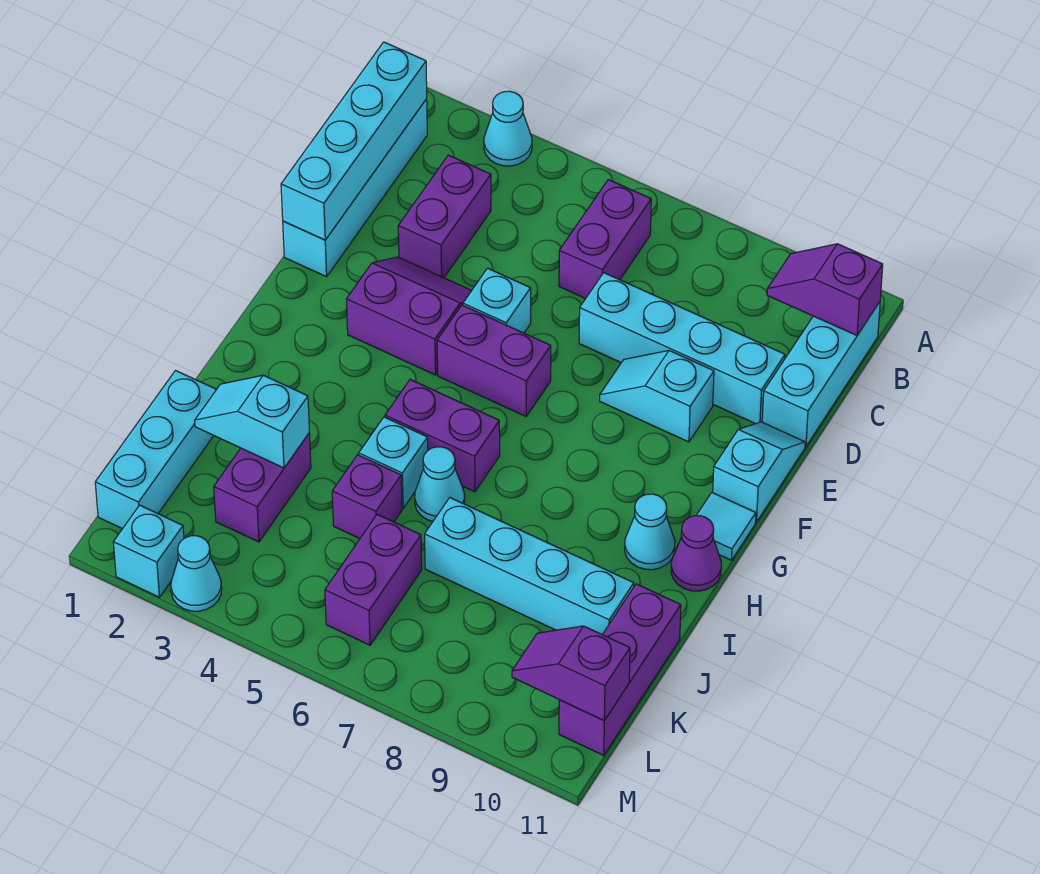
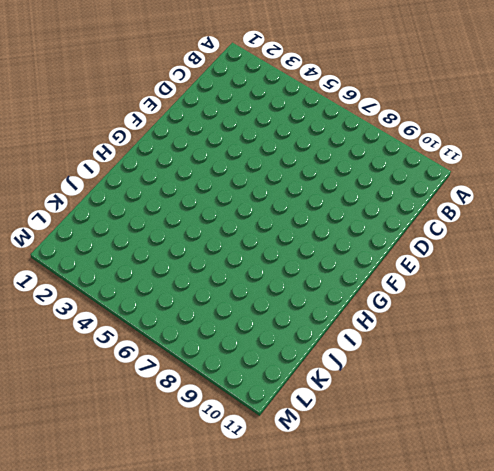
none -> cyan cone A3 level 1
none -> cyan brick B1:E1 level 1
none -> purple brick B6:C6 level 1

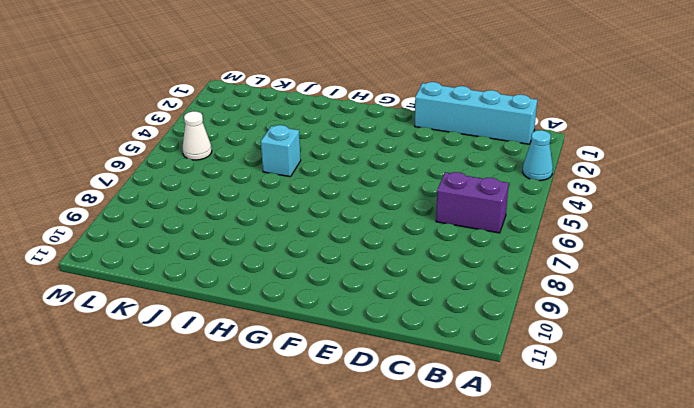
white cone L5 level 1 -> none
none -> cyan brick B11:D11 level 1
none -> purple brick C3:D3 level 1
none -> cyan brick D7:D10 level 1

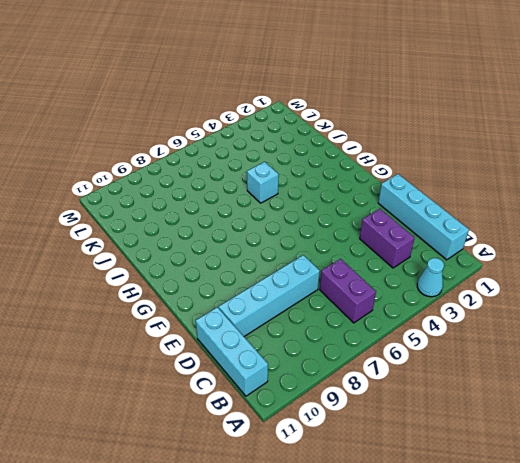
none -> purple slope E3:F4 level 1 top F
none -> cyan brick E5 level 1
none -> cyan slope E8:E9 level 1 top 9

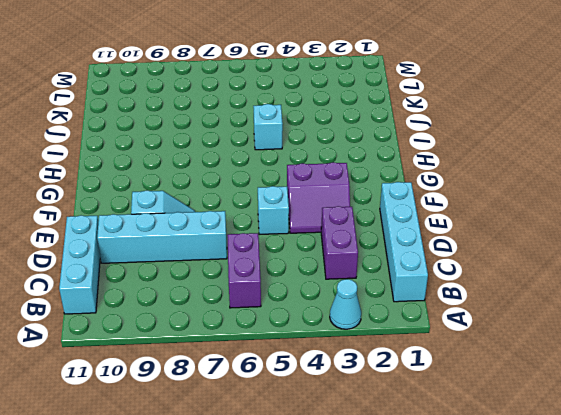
none -> cyan slope E11:F11 level 1 top F
none -> purple brick F5:F6 level 1
none -> cyan tile G11 level 1

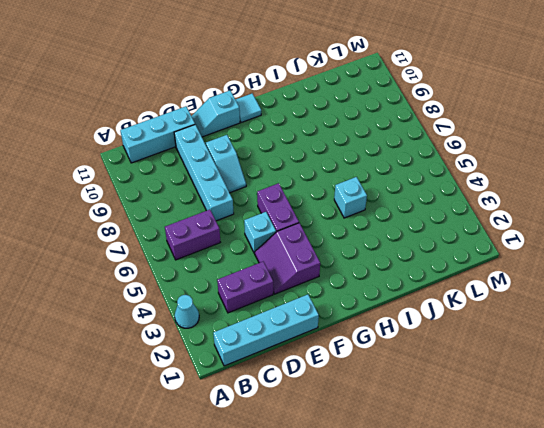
none -> purple brick H5:H6 level 1
none -> cyan cone H10 level 1
none -> purple cone H11 level 1

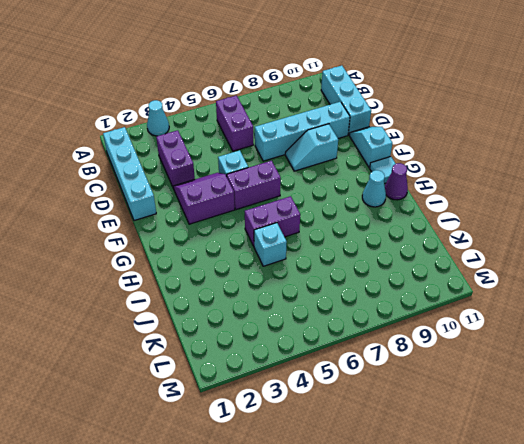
none -> cyan cone I6 level 1
none -> cyan brick J1:L1 level 1
none -> purple brick J3:K3 level 1

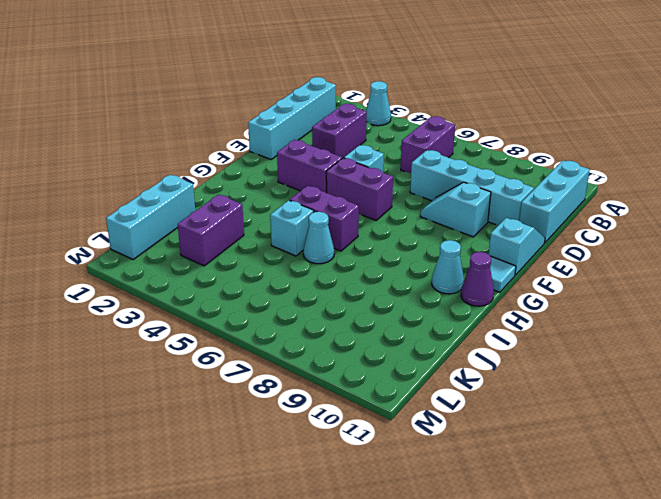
none -> purple brick J5 level 1
none -> cyan brick J7:J10 level 1
none -> purple brick J11:L11 level 1

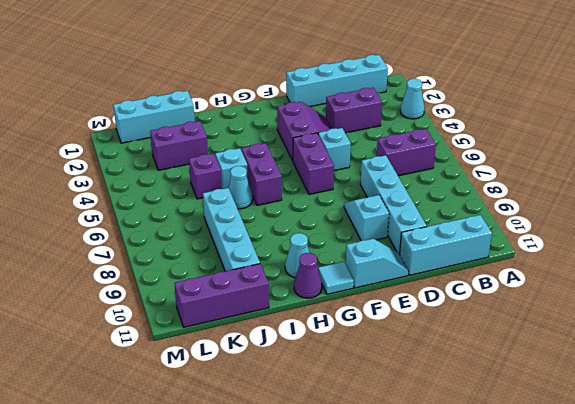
none -> purple brick K6:L6 level 1
none -> cyan brick M2 level 1
none -> cyan cone M3 level 1

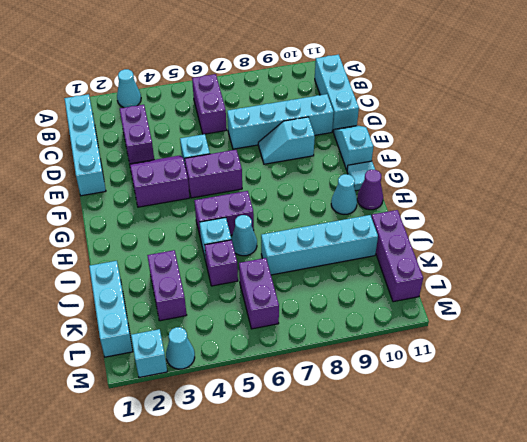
none -> cyan brick B1:E1 level 2
none -> purple slope B10:B11 level 2 top 11
none -> cyan slope J2:J3 level 2 top 3

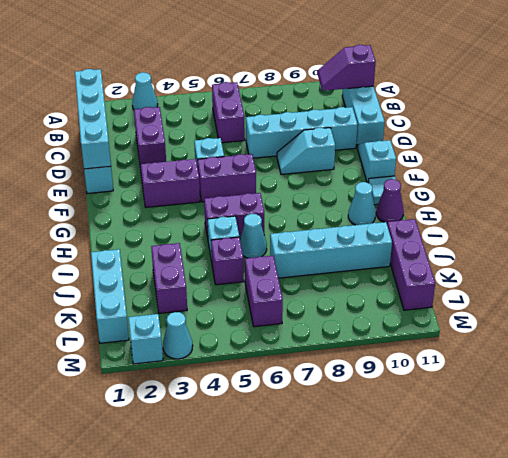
none -> cyan slope J2:J3 level 2 top 3
none -> purple slope L10:L11 level 2 top 11

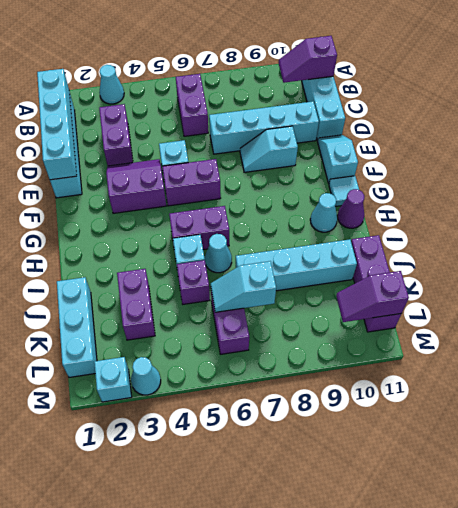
cyan slope K6:K7 level 2 top 7 -> cyan slope J2:J3 level 2 top 3

